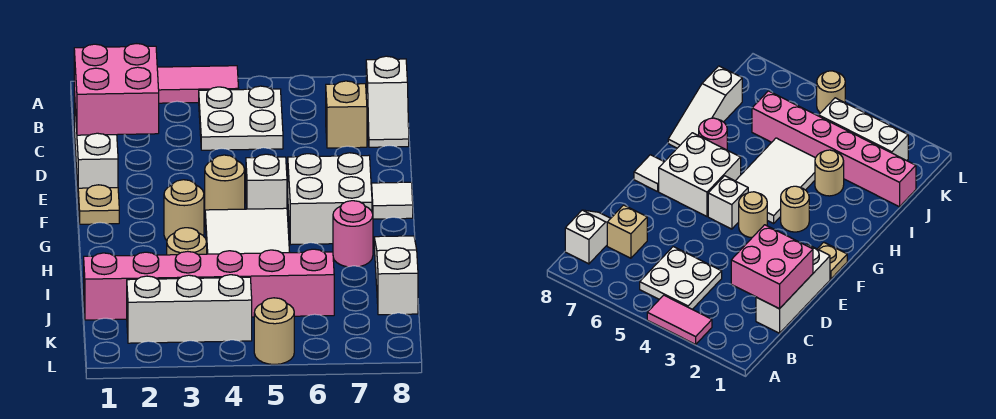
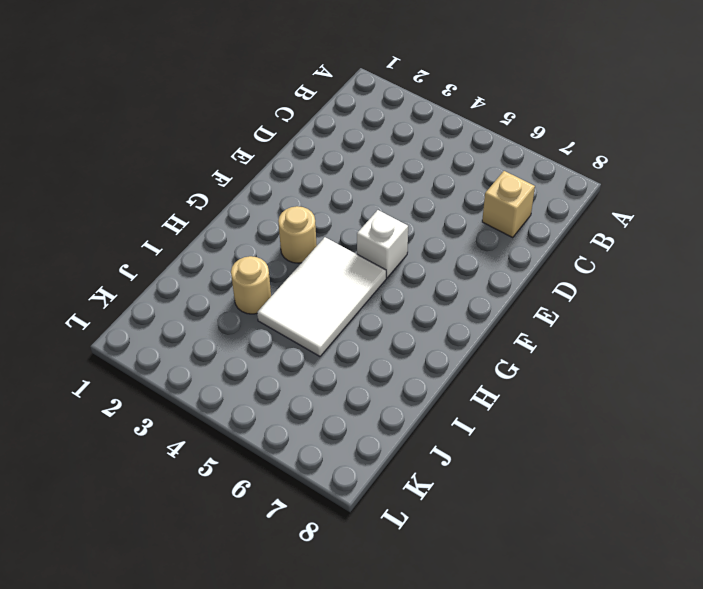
none -> pink tile A3:A4 level 1
none -> white plate B4:C5 level 1
none -> white slope B8:C8 level 1 top B

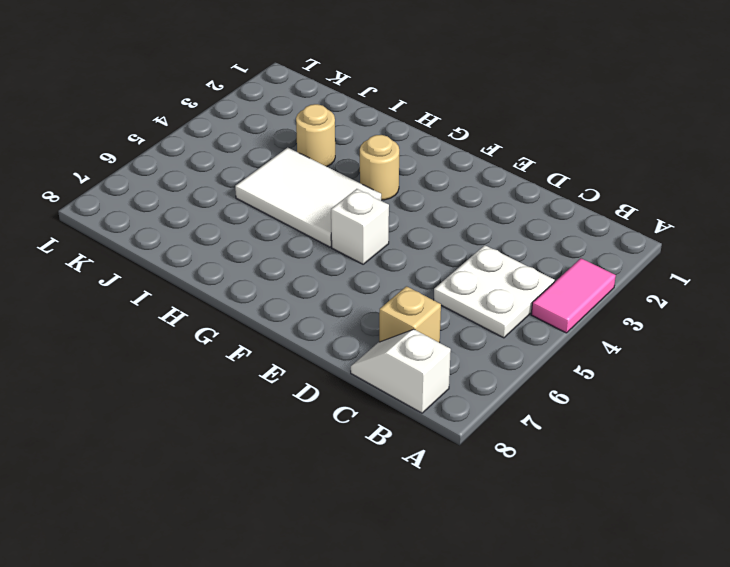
none -> white brick C1:E1 level 1
none -> tan plate F1 level 1
none -> tan round brick F4 level 1

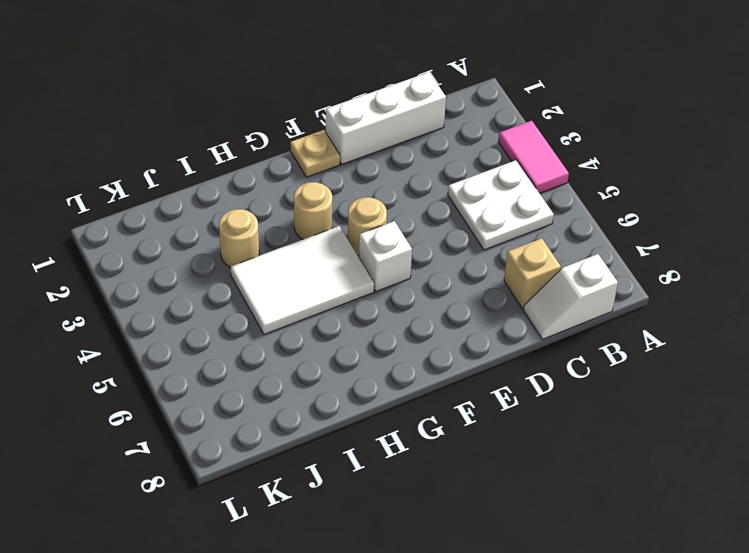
none -> white brick F6:G7 level 1
none -> white tile F8 level 1
none -> pink round brick H7 level 1

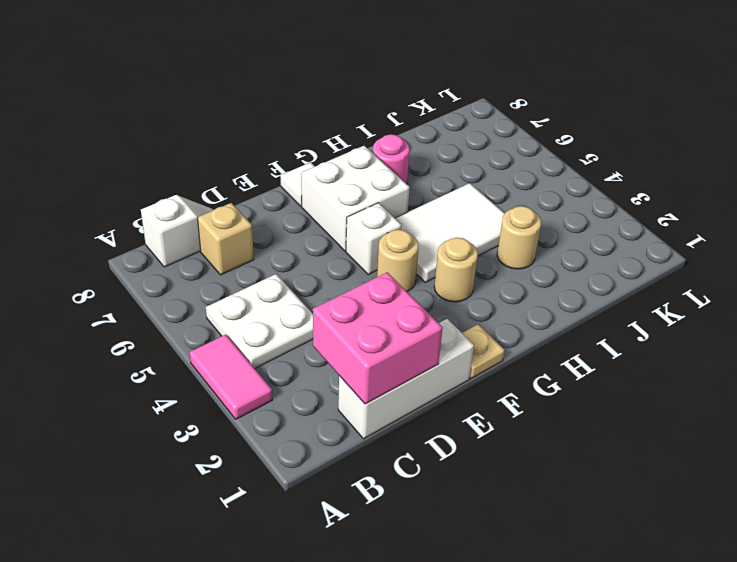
none -> white slope H8:J8 level 1 top J
none -> pink brick J1:J6 level 1
none -> white brick K2:K4 level 1

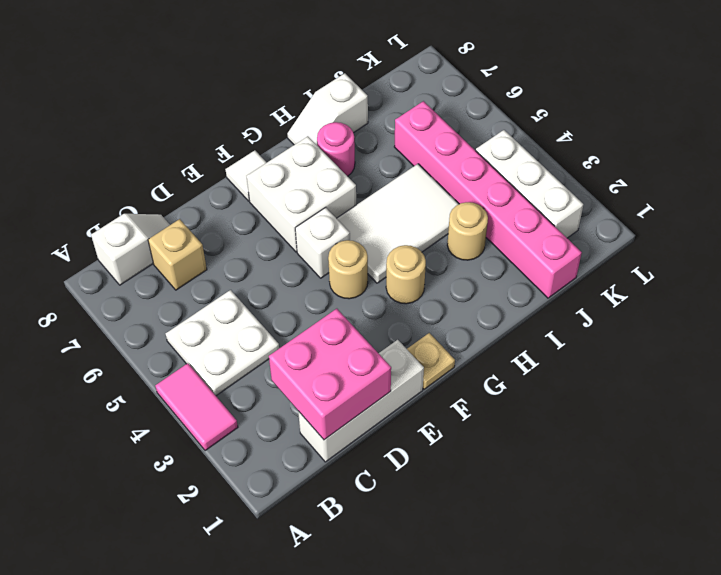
white slope H8:I8 level 1 top I -> white slope H8:J8 level 1 top J
none -> tan round brick L5 level 1

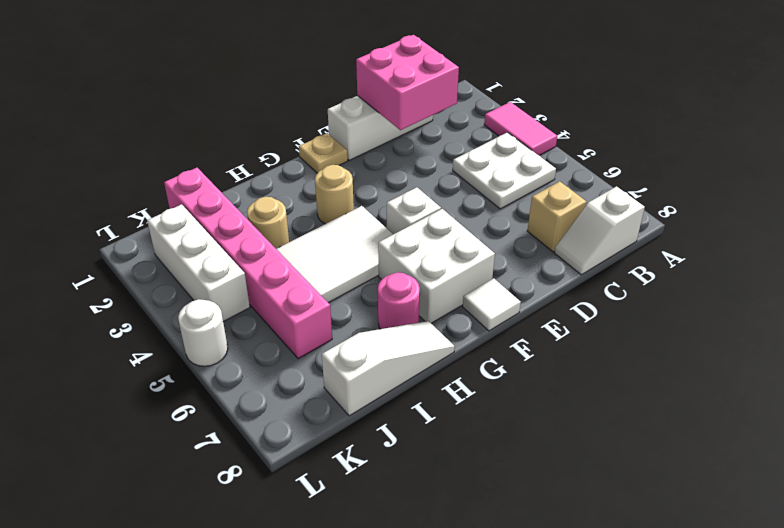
white round brick L5 level 1 -> tan round brick L5 level 1
none -> tan round brick F4 level 1

